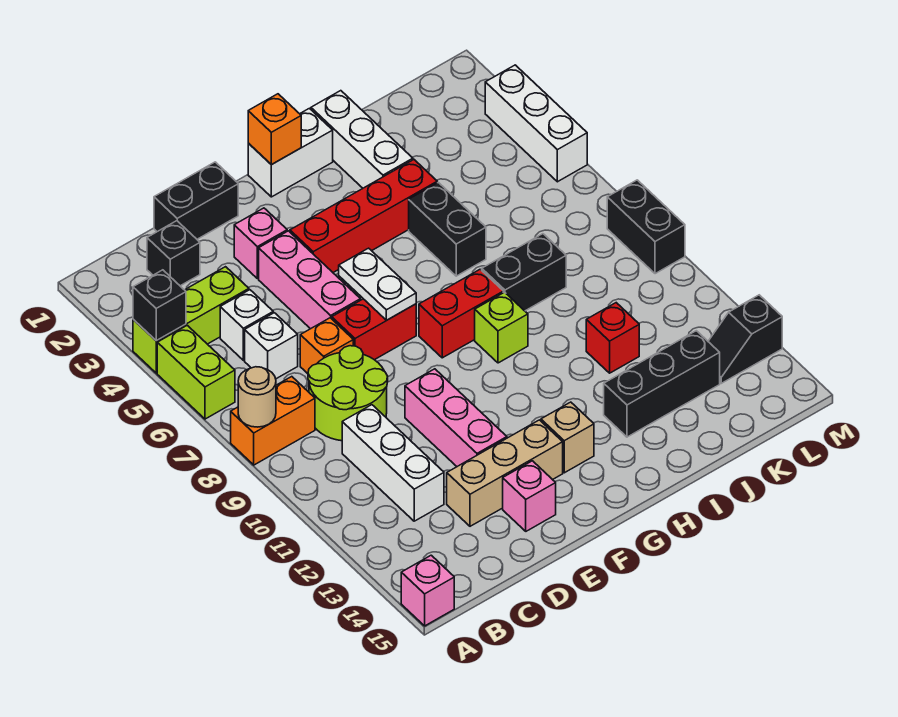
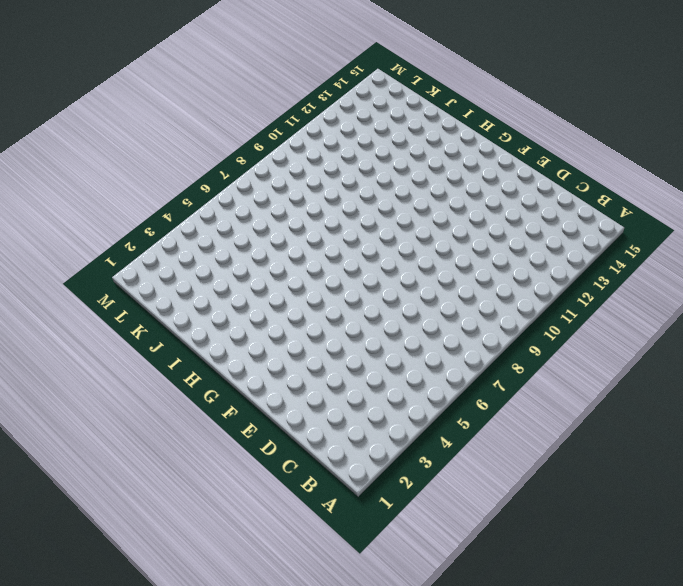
none -> lime brick A4:C4 level 1
none -> lime brick A5:A6 level 1
none -> orange brick A8:B8 level 1
none -> pink brick A15 level 1

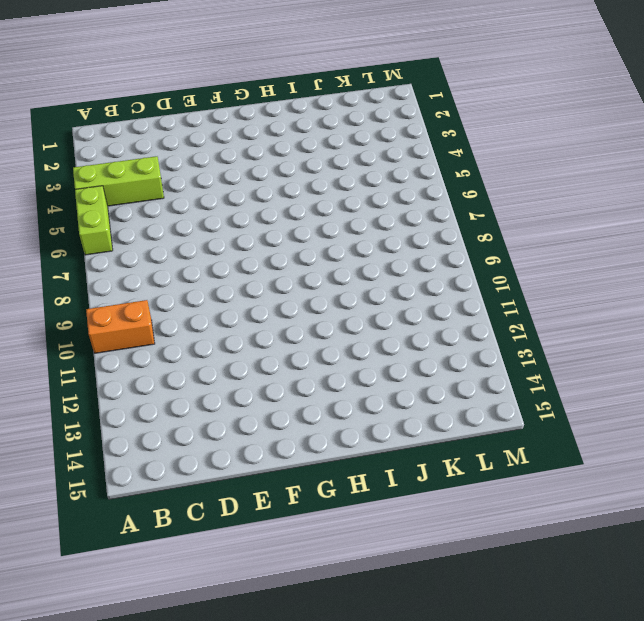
orange brick A10:B10 level 1 -> orange brick A8:B8 level 1
none -> pink brick A15 level 1
none -> black brick C2 level 1
none -> white brick C5 level 1
none -> white brick C6 level 1

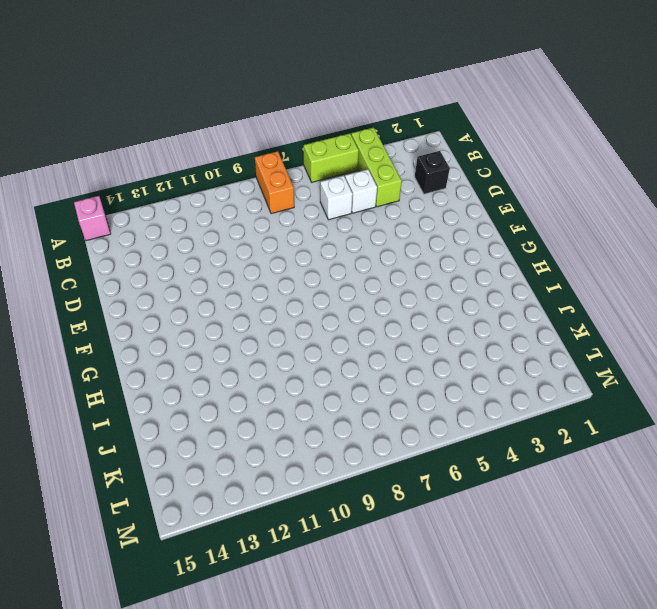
none -> lime round brick C8:D9 level 1
none -> white brick C10:C12 level 1
none -> black brick D1:E1 level 1
none -> orange brick D7 level 1

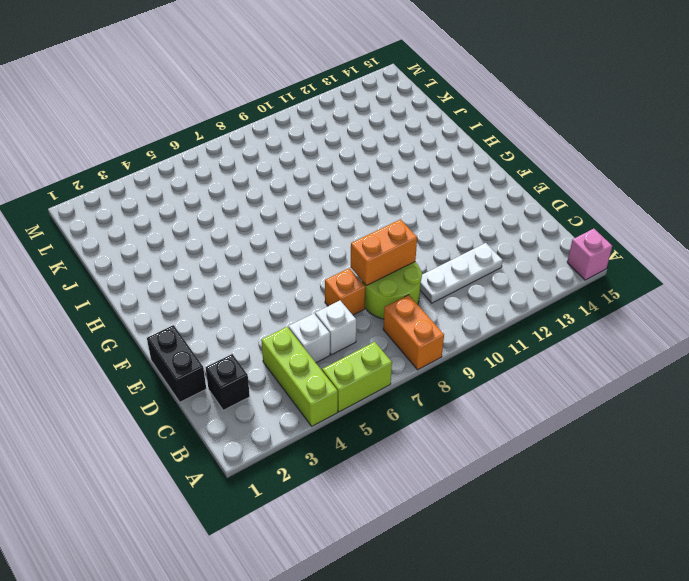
white plate C10:C12 level 1 -> white brick C10:C12 level 1
orange brick D8:D9 level 2 -> none
none -> tan brick D13:F13 level 1
none -> pink brick E3 level 1
none -> pink brick E4:E6 level 1
none -> red brick E7:F7 level 1

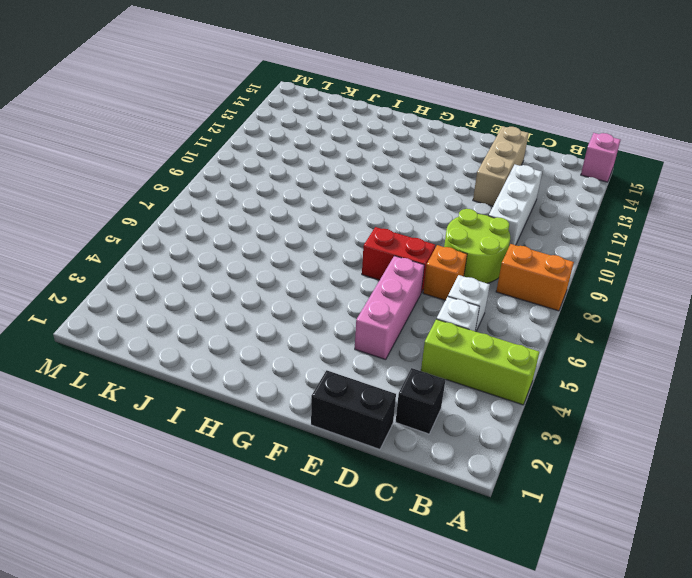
tan brick D12:D14 level 1 -> tan brick D13:F13 level 1
none -> lime brick A5:A6 level 1
none -> pink brick E3 level 1
none -> pink brick E10:E12 level 1
none -> pink brick E14 level 1

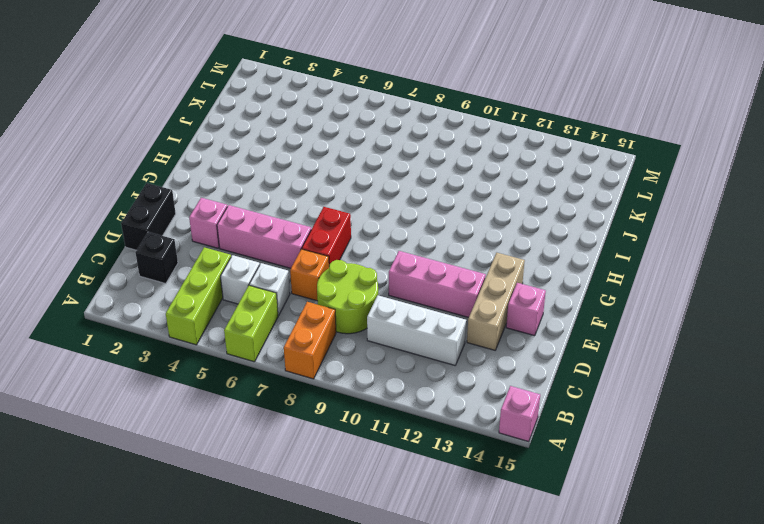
lime brick A6:B6 level 1 -> lime brick A5:A6 level 1
none -> red brick F4:I4 level 1
none -> white brick G1:H1 level 1
none -> red brick G8:H8 level 1
none -> tan brick G13 level 1

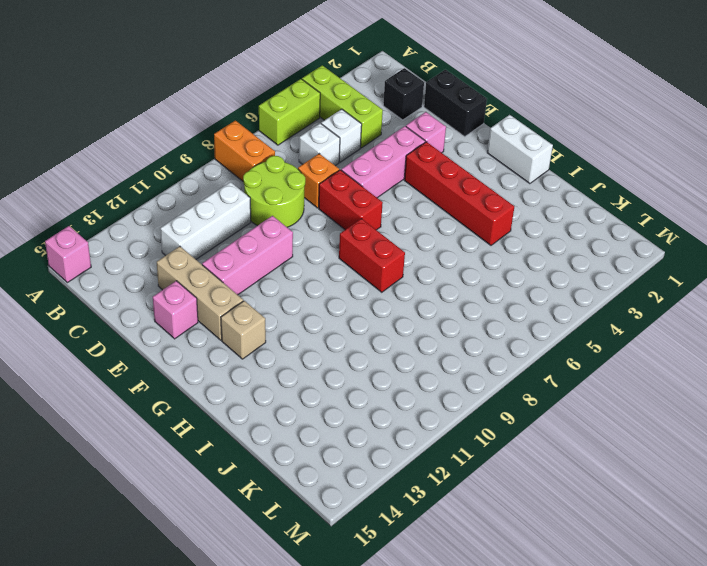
none -> lime brick H9 level 1
none -> white brick I1:I3 level 1
none -> black brick I5:I6 level 1
none -> black brick I8:J8 level 1

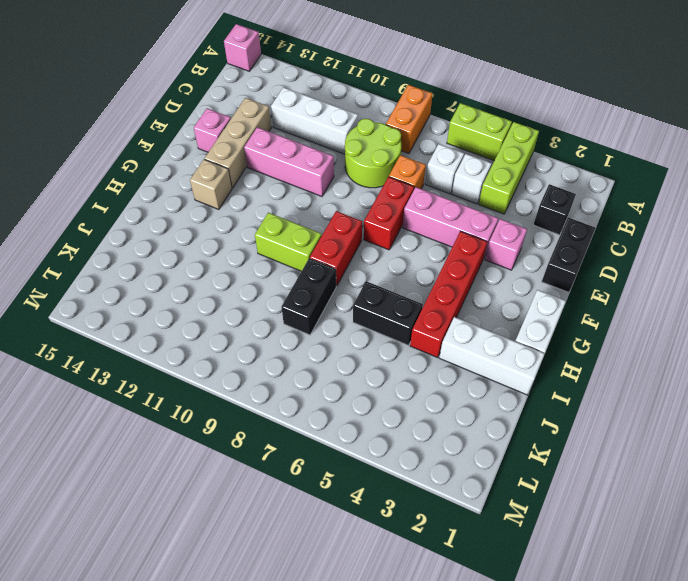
lime brick H9:H10 level 1 -> lime brick H9 level 1
none -> black brick I13:K13 level 1
none -> red brick J11 level 1
none -> black slope L13:M13 level 1 top M
none -> white brick M3:M5 level 1

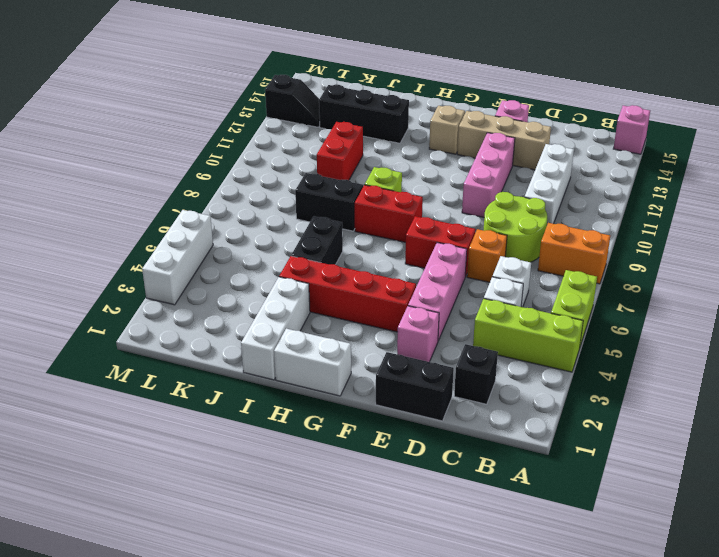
red brick J10:J11 level 1 -> red brick J11 level 1
none -> black brick M8:M9 level 1
none -> black brick A4 level 2
none -> tan round brick A8 level 2
none -> white plate F6:F7 level 2

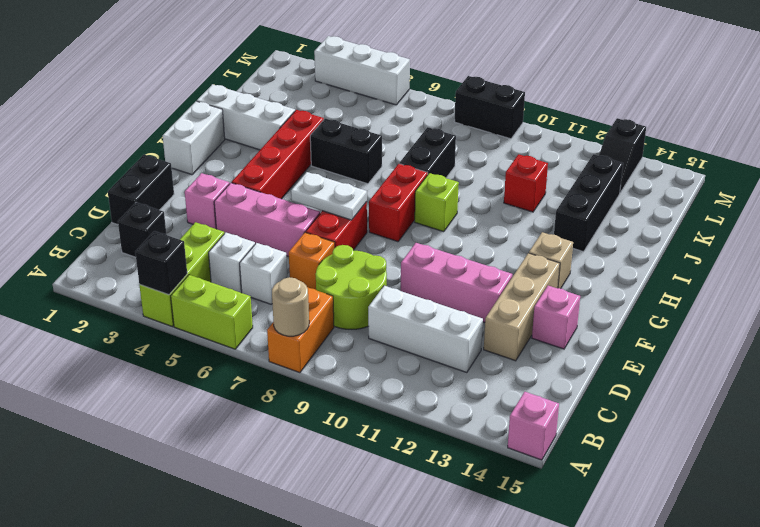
none -> orange brick G1 level 2

